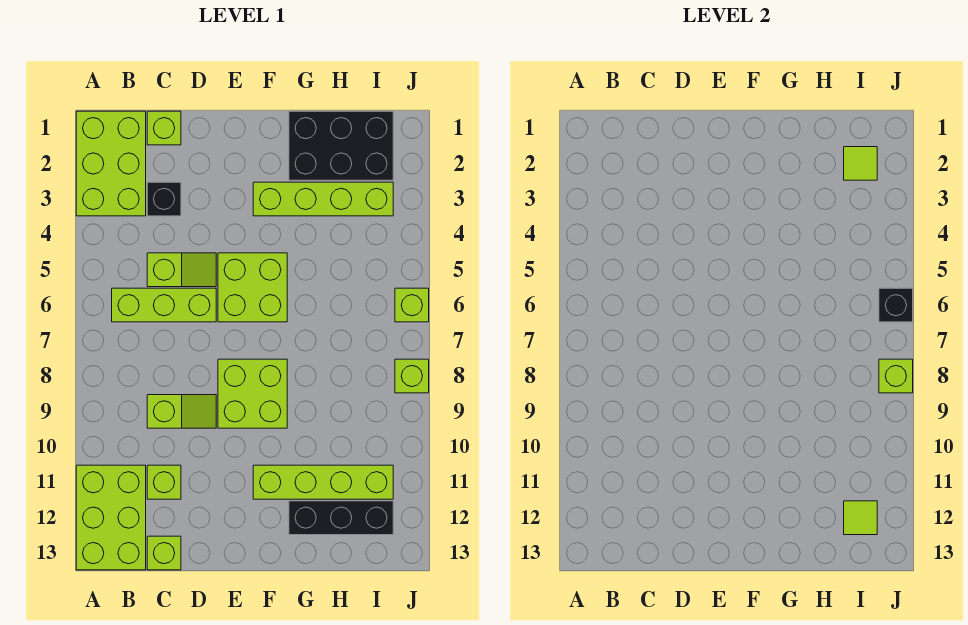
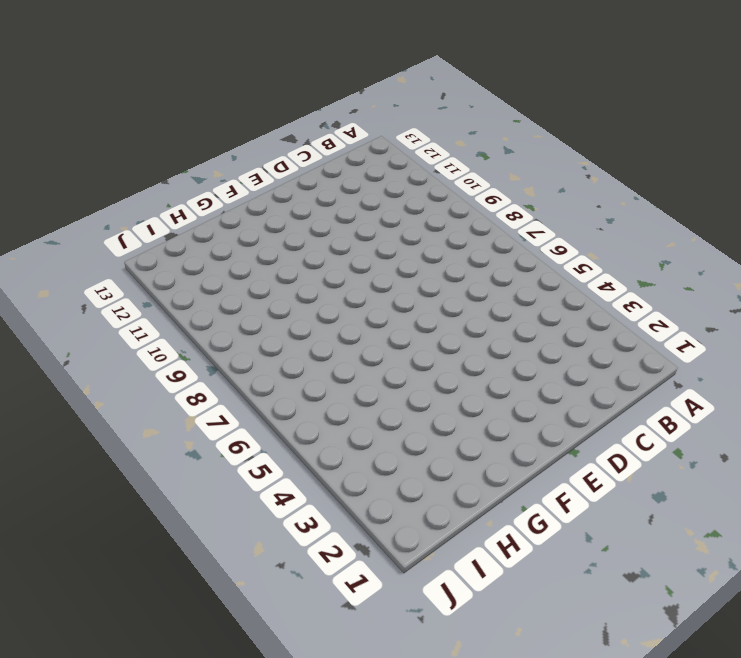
none -> lime brick A1:B3 level 1
none -> lime brick A11:B13 level 1
none -> lime brick B6:D6 level 1

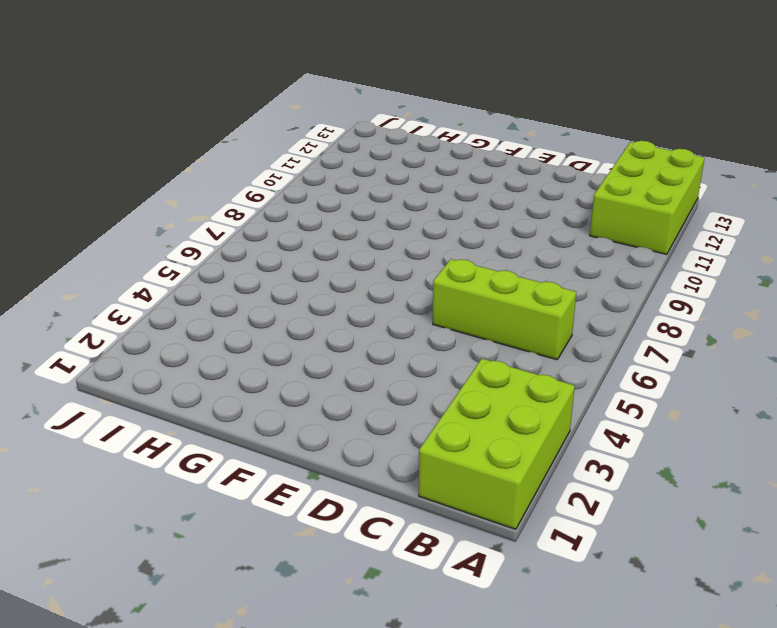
none -> lime brick C1 level 1
none -> black brick C3 level 1
none -> lime slope C5:D5 level 1 top C

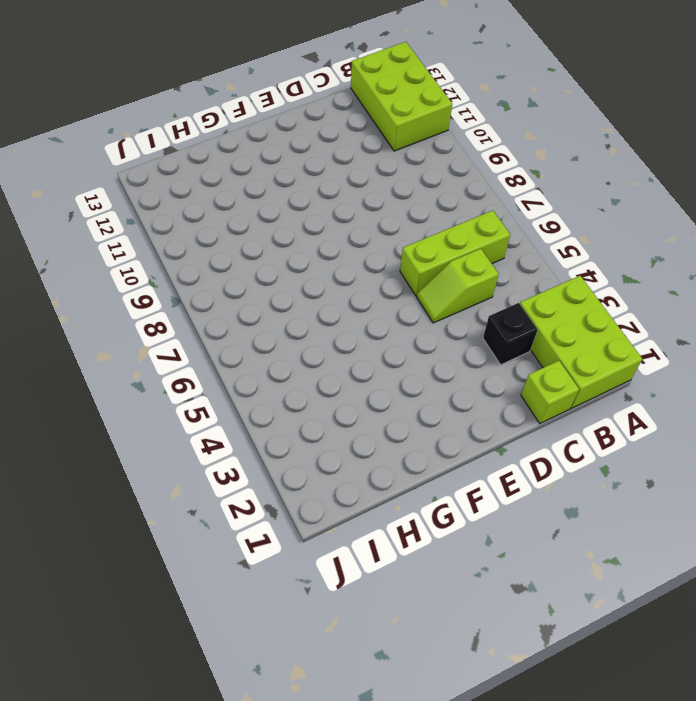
none -> lime slope C9:D9 level 1 top C
none -> lime brick C11 level 1
none -> lime brick C13 level 1

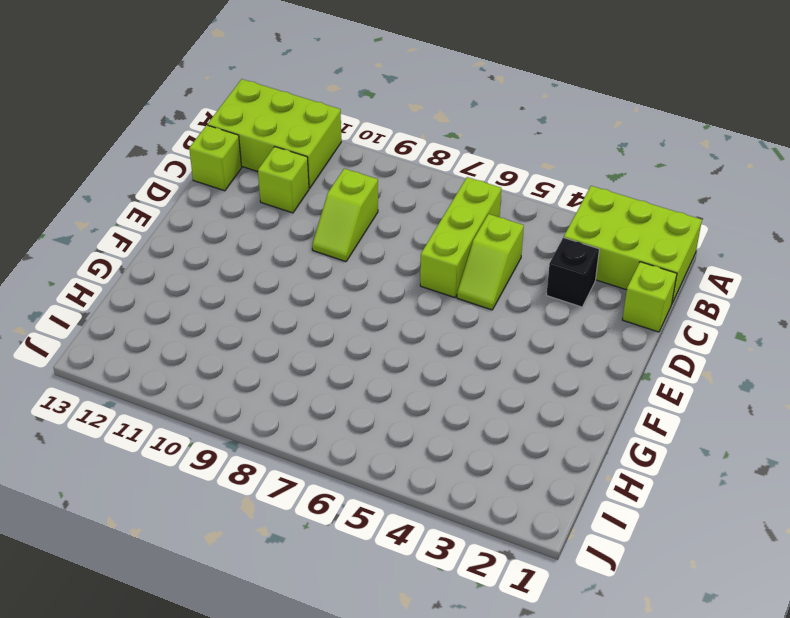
none -> lime brick E5:F6 level 1
none -> lime brick E8:F9 level 1
none -> lime brick F3:I3 level 1

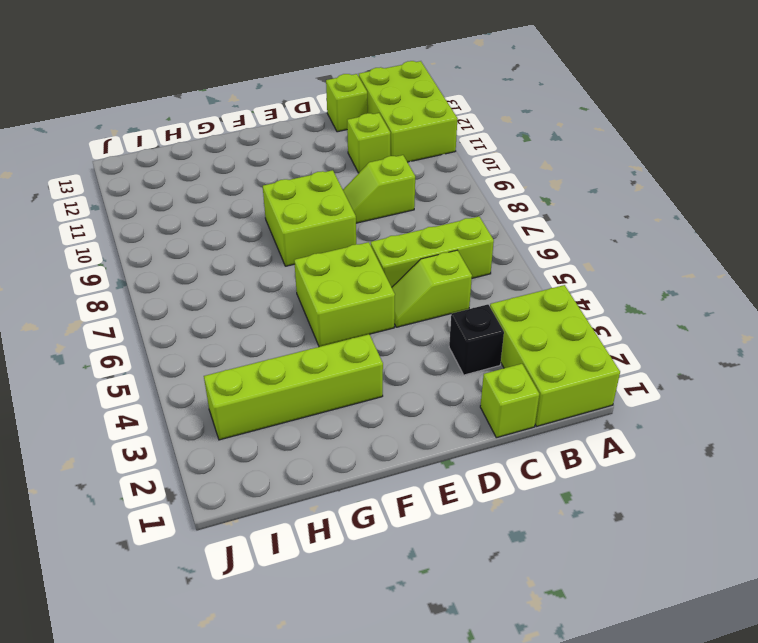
none -> lime brick F11:I11 level 1
none -> black brick G1:I2 level 1
none -> black brick G12:I12 level 1

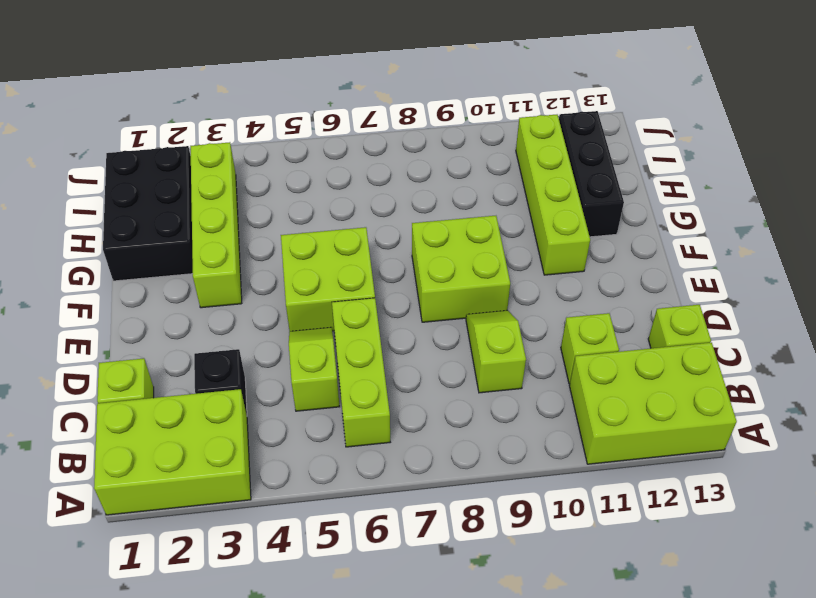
none -> lime brick J6 level 1
none -> lime brick J8 level 1
none -> lime tile I2 level 2

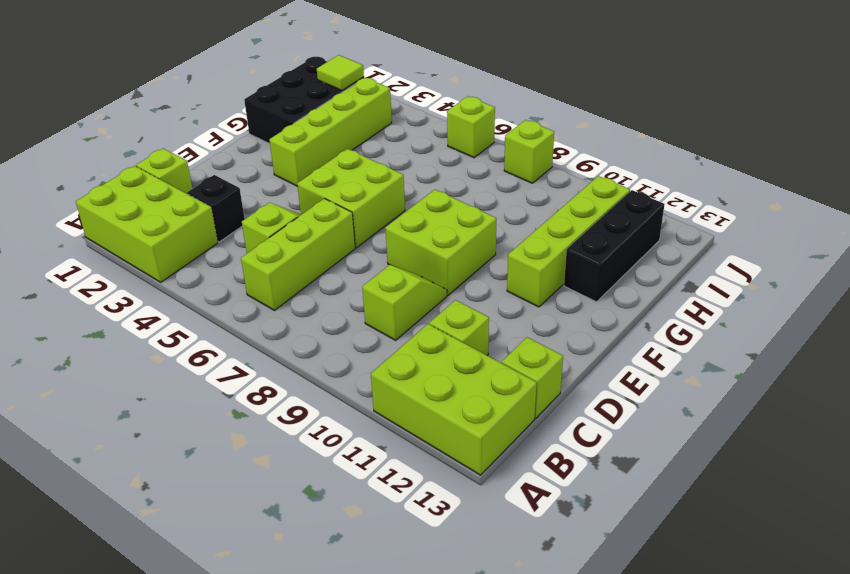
none -> lime tile I12 level 2
none -> black brick J6 level 2
none -> lime brick J8 level 2

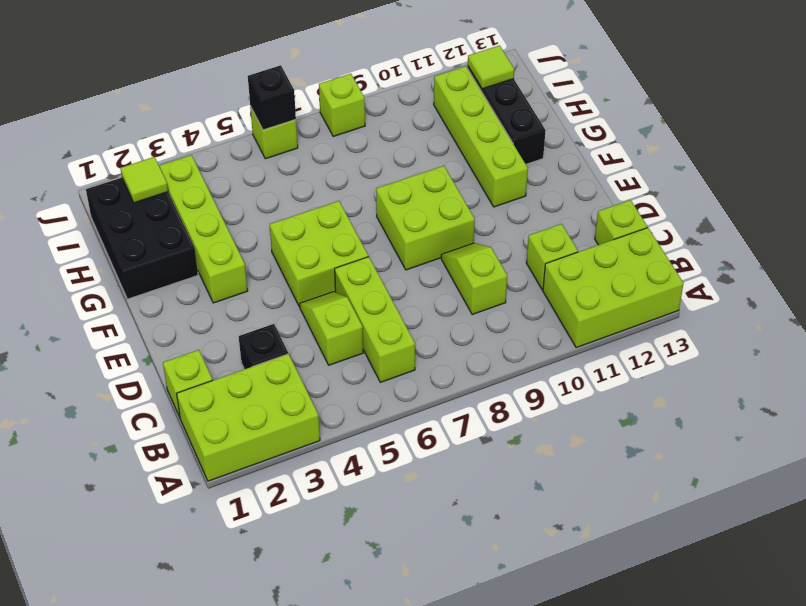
none -> lime brick J8 level 2

